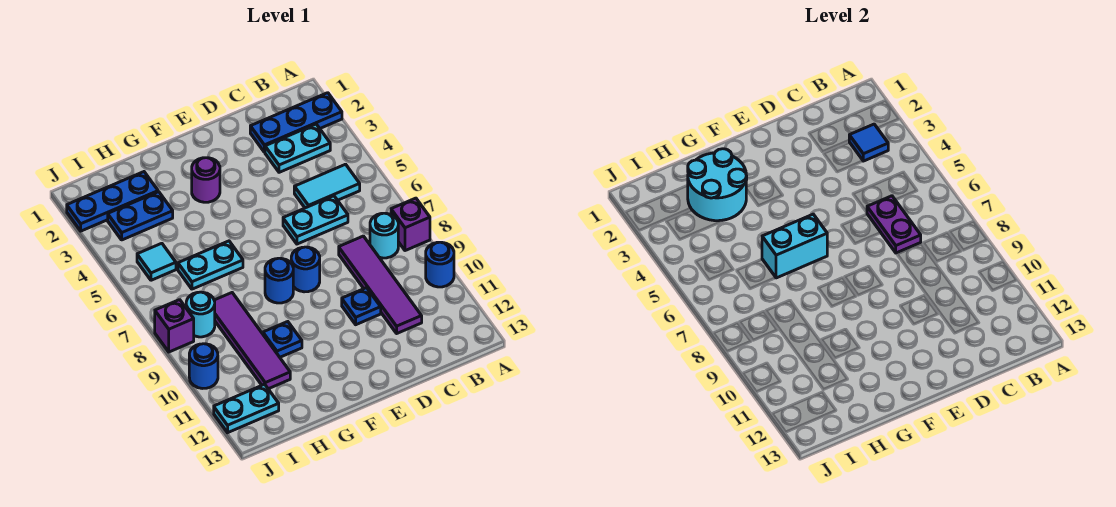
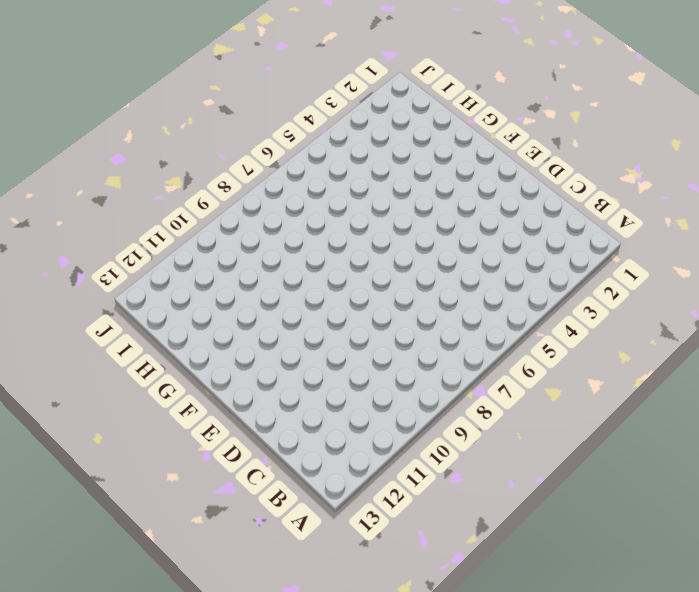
none -> blue plate A2:C2 level 1
none -> purple brick A8 level 1
none -> blue round brick A10 level 1

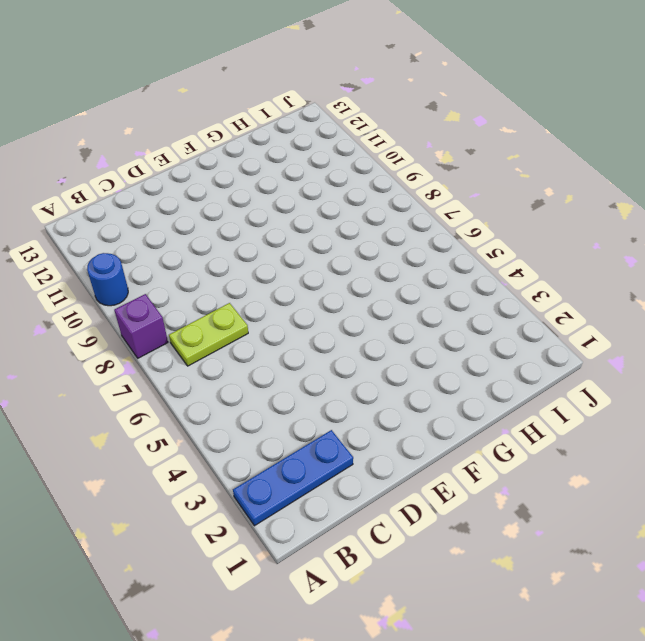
lime plate B7:C7 level 1 -> none
none -> cyan plate B3:C3 level 1
none -> cyan tile B5:C5 level 1
none -> cyan round brick B8 level 1

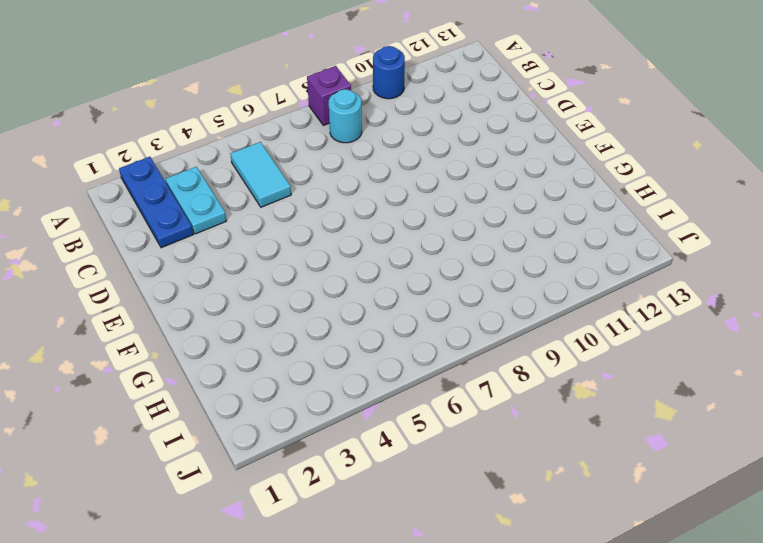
none -> cyan plate C6:D6 level 1
none -> purple tile C8:C11 level 1
none -> blue plate D10 level 1

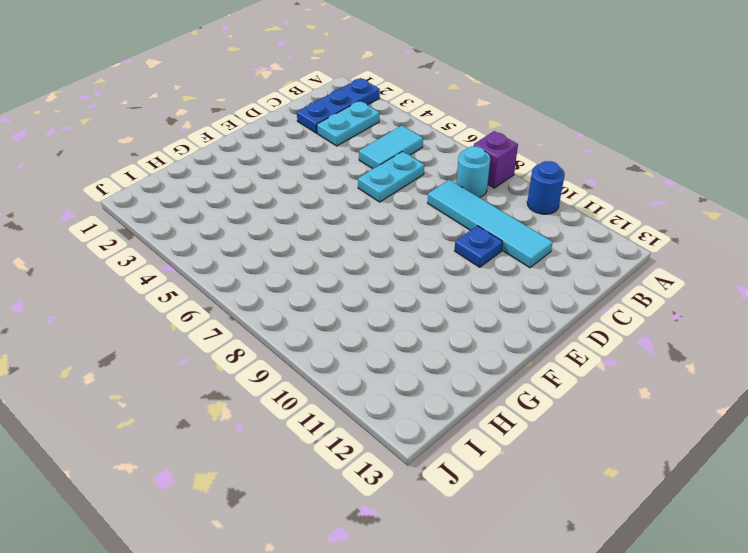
cyan tile C8:C11 level 1 -> purple tile C8:C11 level 1
none -> blue round brick E8 level 1
none -> purple round brick F3 level 1
none -> blue round brick F8 level 1

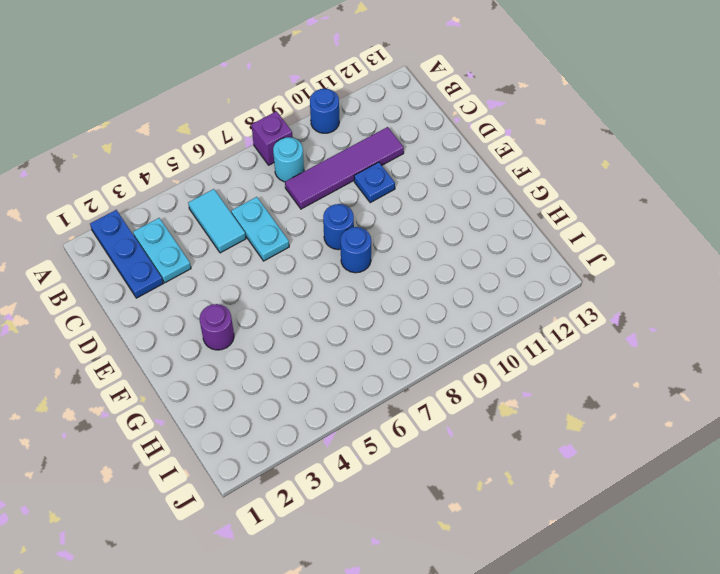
none -> cyan plate G6:H6 level 1
none -> blue plate G10 level 1
none -> blue plate H2:J2 level 1

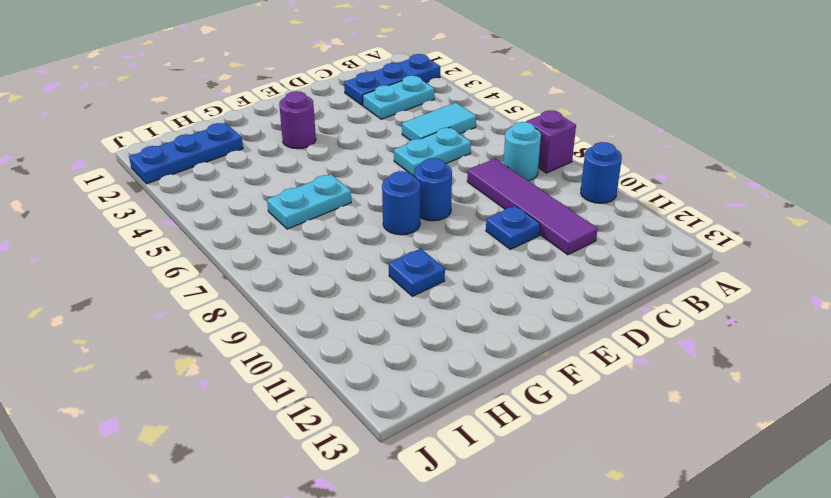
none -> blue plate H3:I3 level 1
none -> purple tile H8:H11 level 1
none -> cyan tile I5 level 1

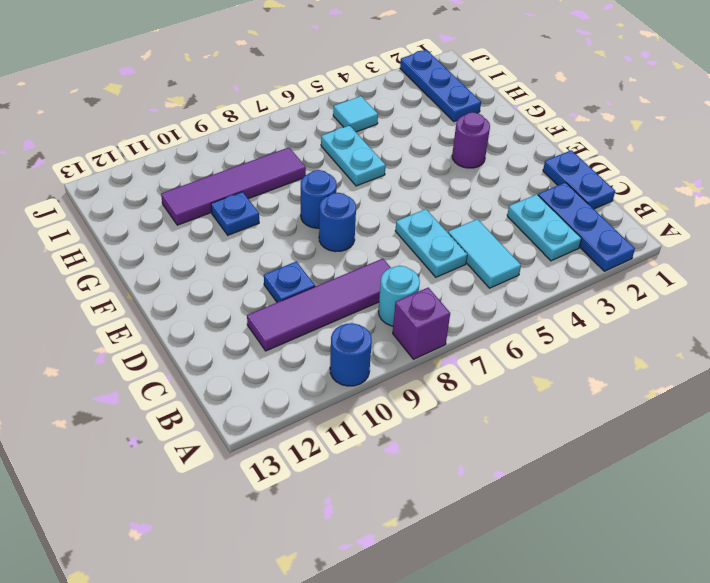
blue plate C1:D1 level 1 -> blue plate H3:I3 level 1
none -> cyan round brick I8 level 1
none -> cyan plate I12:J12 level 1
none -> purple brick J8 level 1

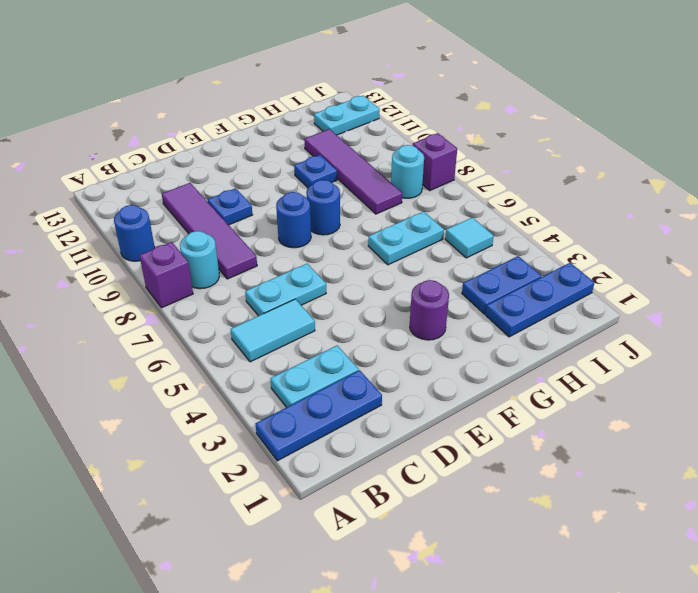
none -> blue round brick J10 level 1
none -> blue tile B3 level 2
none -> purple plate C6:C7 level 2

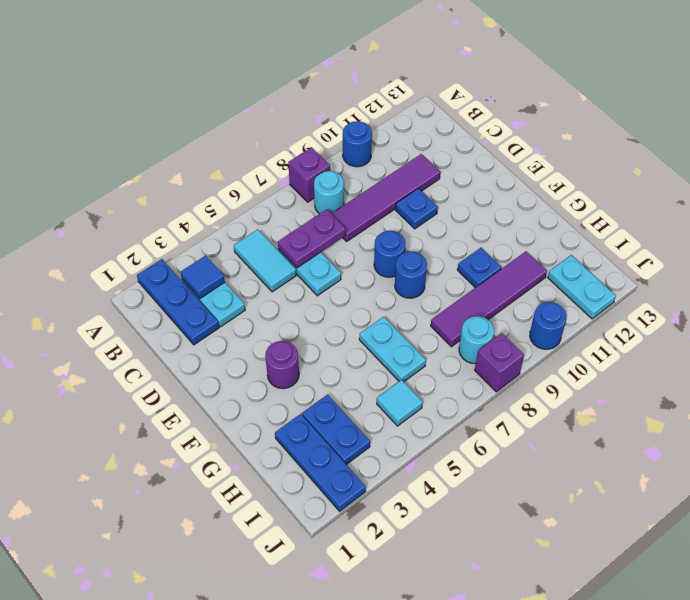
none -> cyan brick F6:G6 level 2
none -> cyan round brick G2:H3 level 2

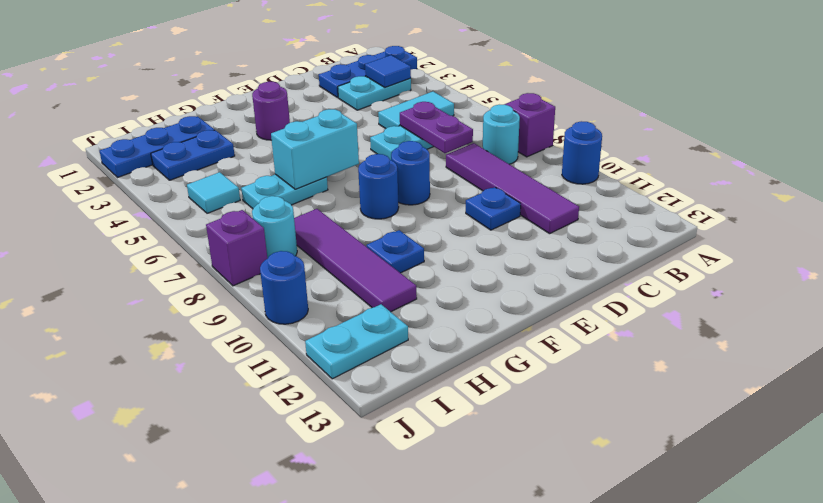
none -> cyan round brick G2:H3 level 2

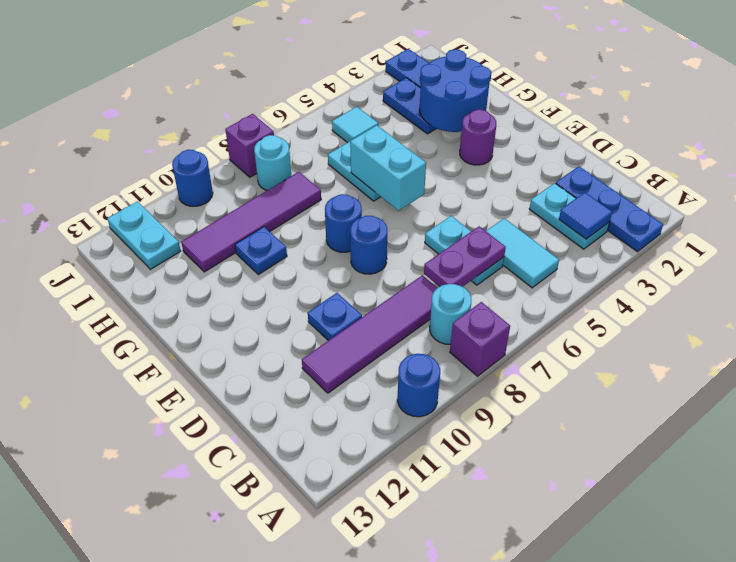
blue round brick G2:H3 level 2 -> cyan round brick G2:H3 level 2

